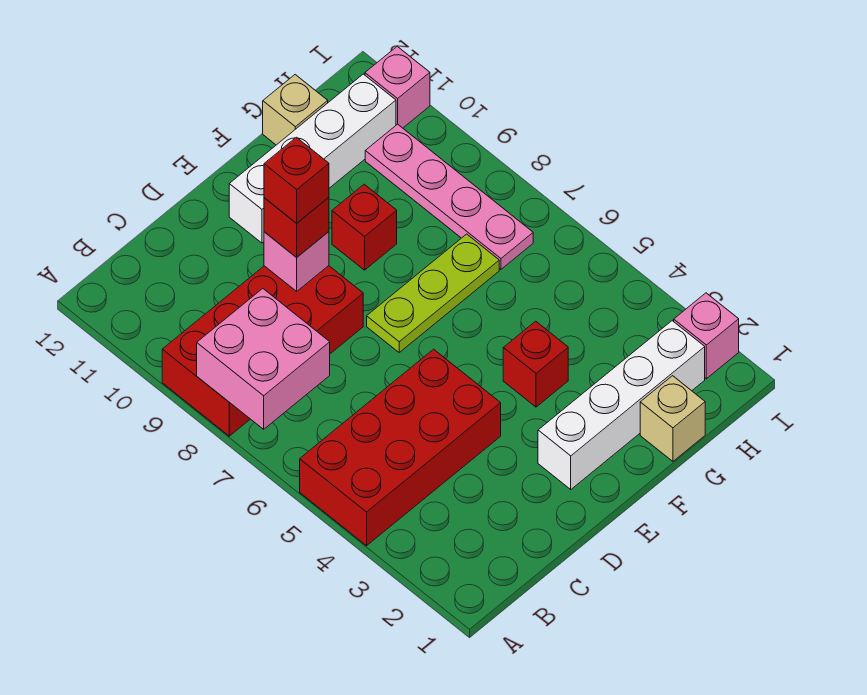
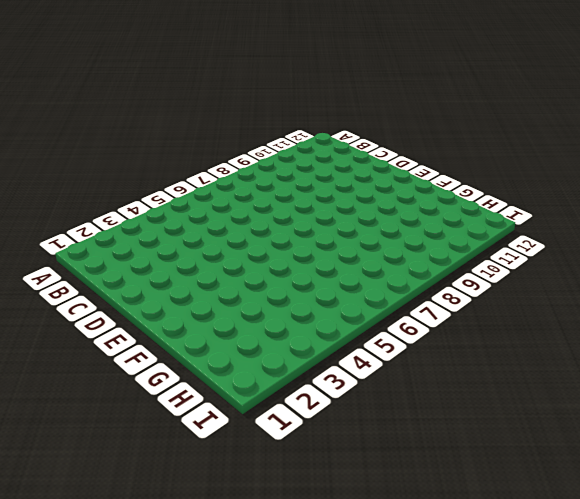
none -> red brick A4:D5 level 1
none -> red brick A8:D9 level 1
none -> white brick E2:H2 level 1

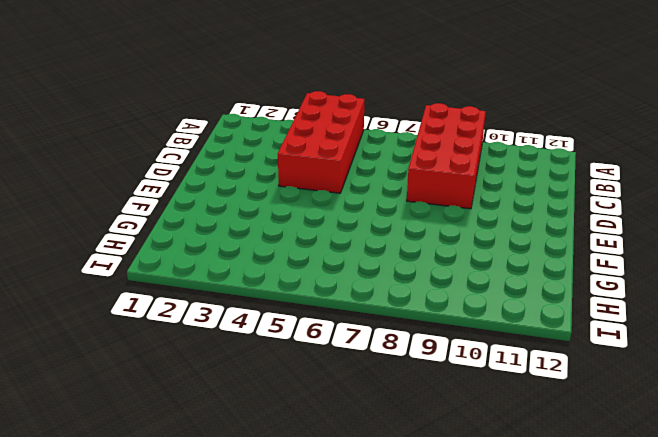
none -> white brick E2:H2 level 1
none -> lime plate E7:G7 level 1
none -> white brick E11:H11 level 1

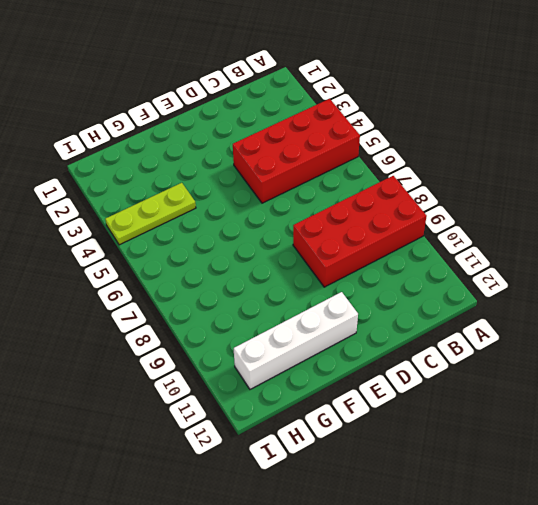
lime plate G4:I4 level 1 -> lime plate E7:G7 level 1
none -> white brick E2:H2 level 1
none -> red brick F4 level 1
none -> red brick F9 level 1

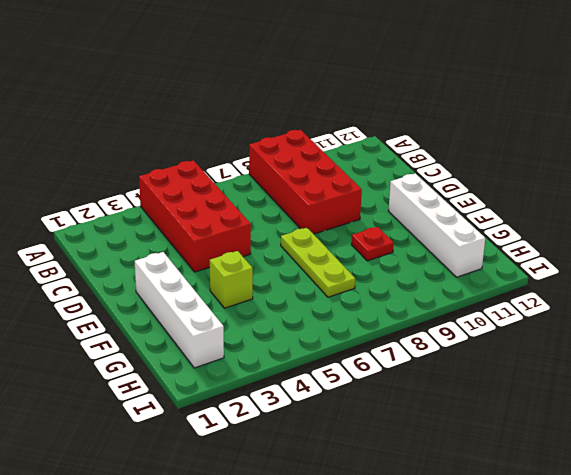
lime brick F4 level 1 -> red brick F4 level 1
red plate F9 level 1 -> red brick F9 level 1
none -> tan brick G1 level 1
none -> tan brick G12 level 1
none -> pink plate H7:H10 level 1

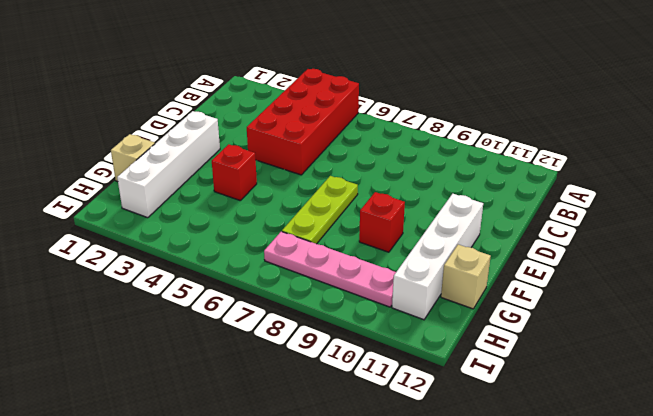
none -> red brick A8:D9 level 1
none -> pink brick I2 level 1
none -> pink brick I11 level 1

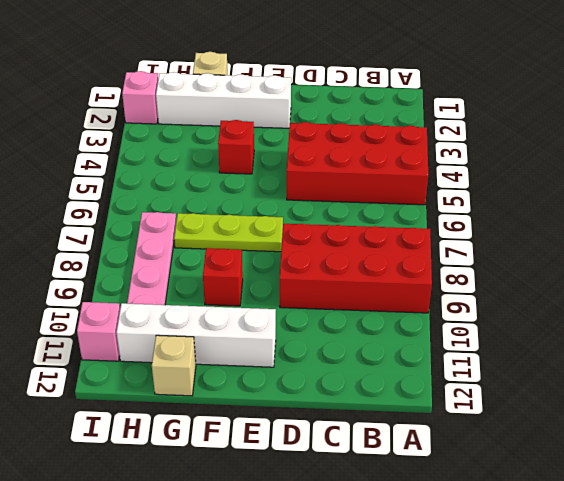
none -> pink brick A7:B8 level 2
none -> pink brick D9 level 2
none -> red brick D9 level 3

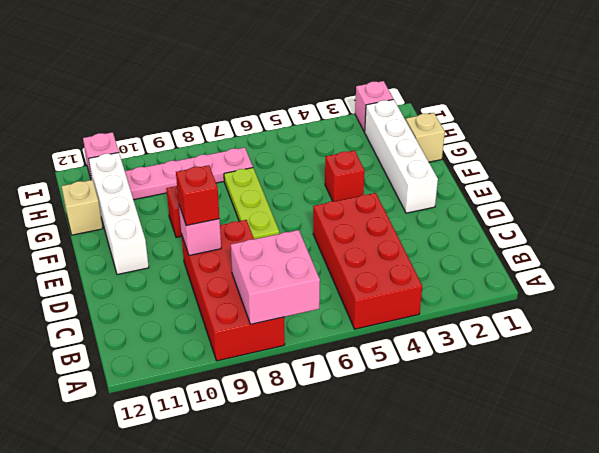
none -> red brick D9 level 4

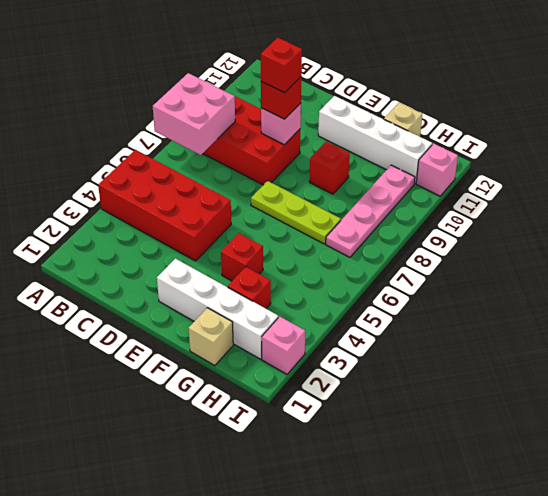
red brick G3 level 1 -> none

